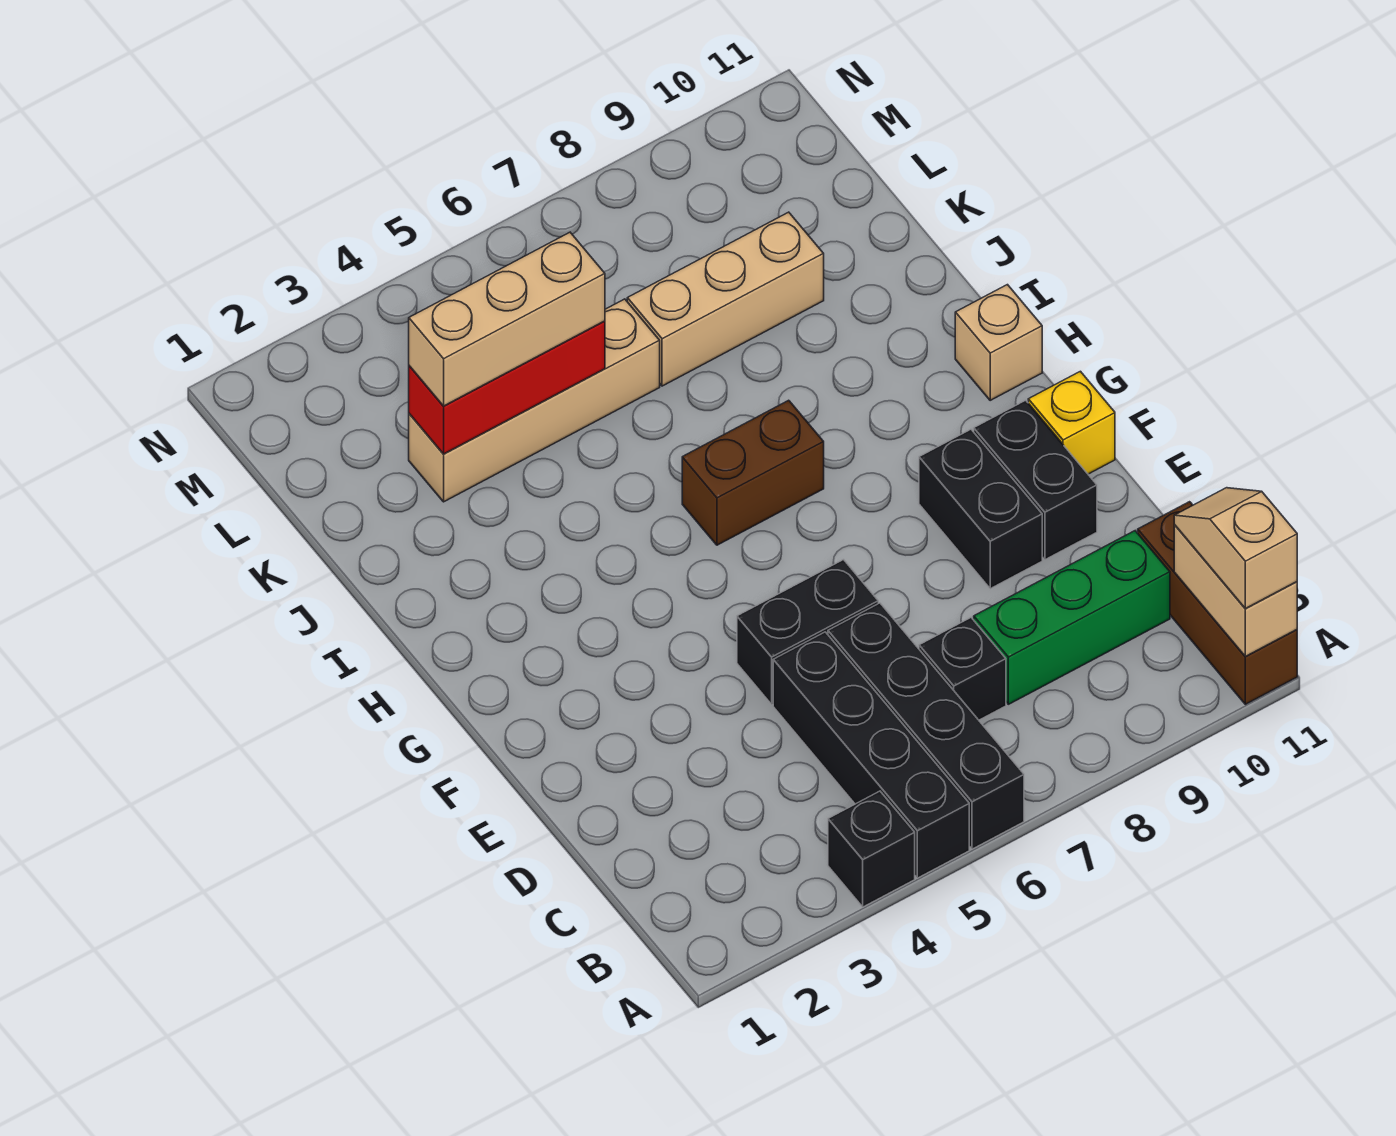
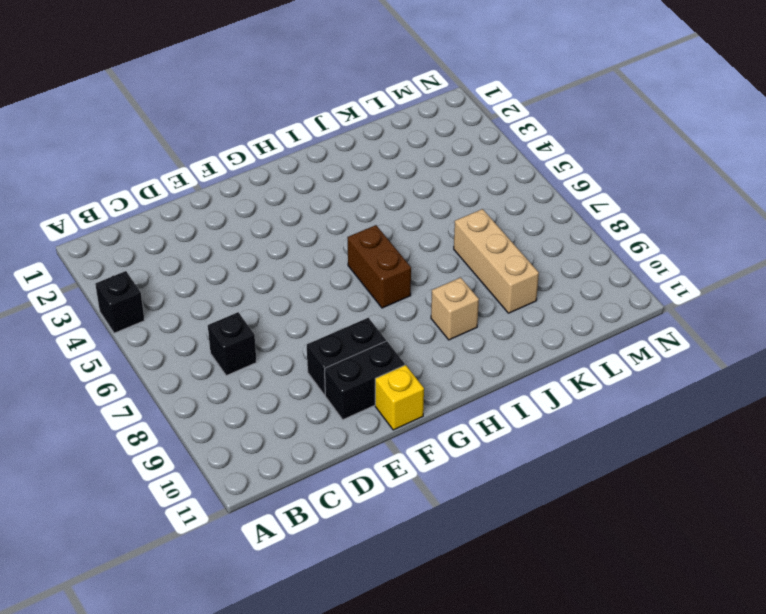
tan brick I9 level 1 -> tan brick H11 level 1
none -> black brick A5:D5 level 1
none -> black brick A6:D6 level 1
none -> brown brick A11:C11 level 1

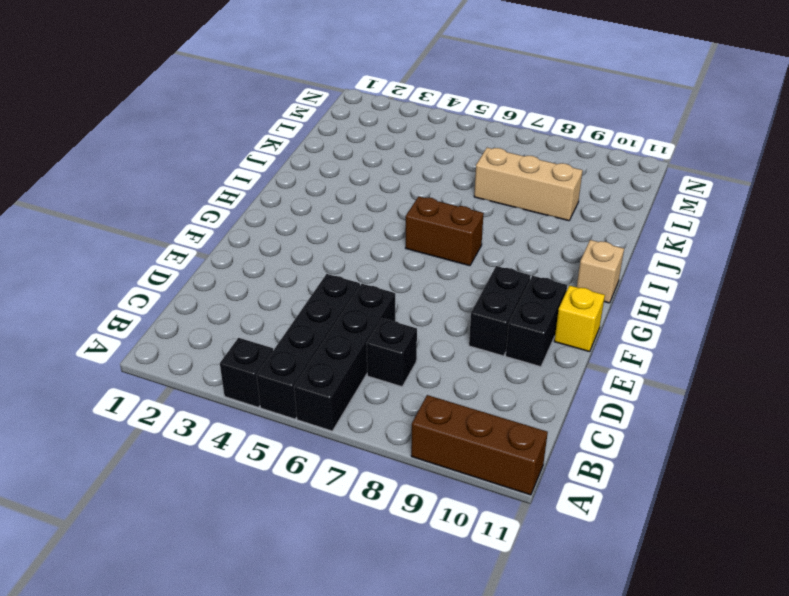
brown brick A9:A11 level 1 -> brown brick A11:C11 level 1
none -> green brick C8:C10 level 1
none -> black brick E5:E6 level 1
none -> tan brick K3:K6 level 1

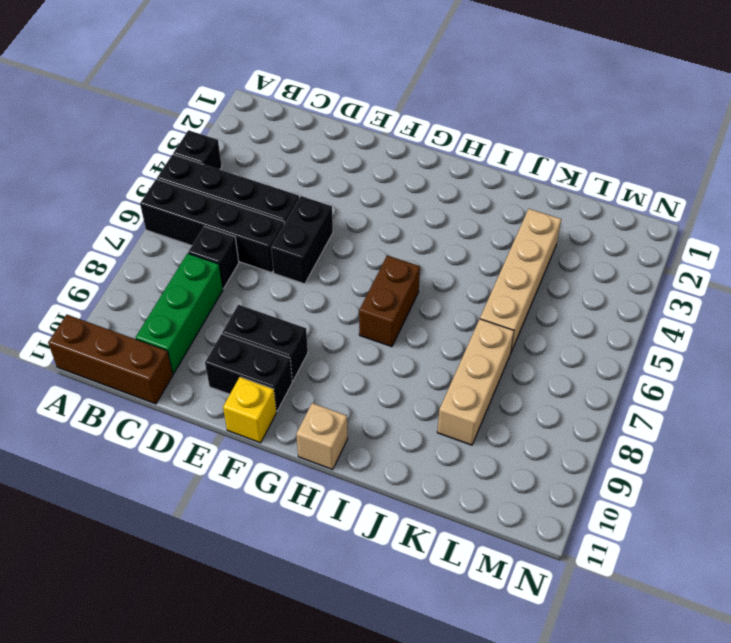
none -> tan brick A11:B11 level 2
none -> red brick K3:K5 level 2
none -> tan slope A11:B11 level 3 top A

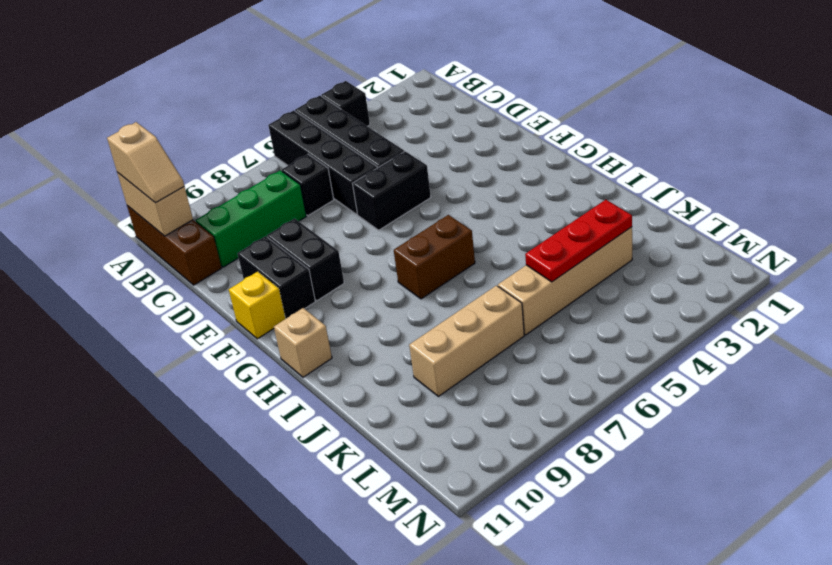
red plate K3:K5 level 2 -> red brick K3:K5 level 2
none -> tan brick K3:K5 level 3

